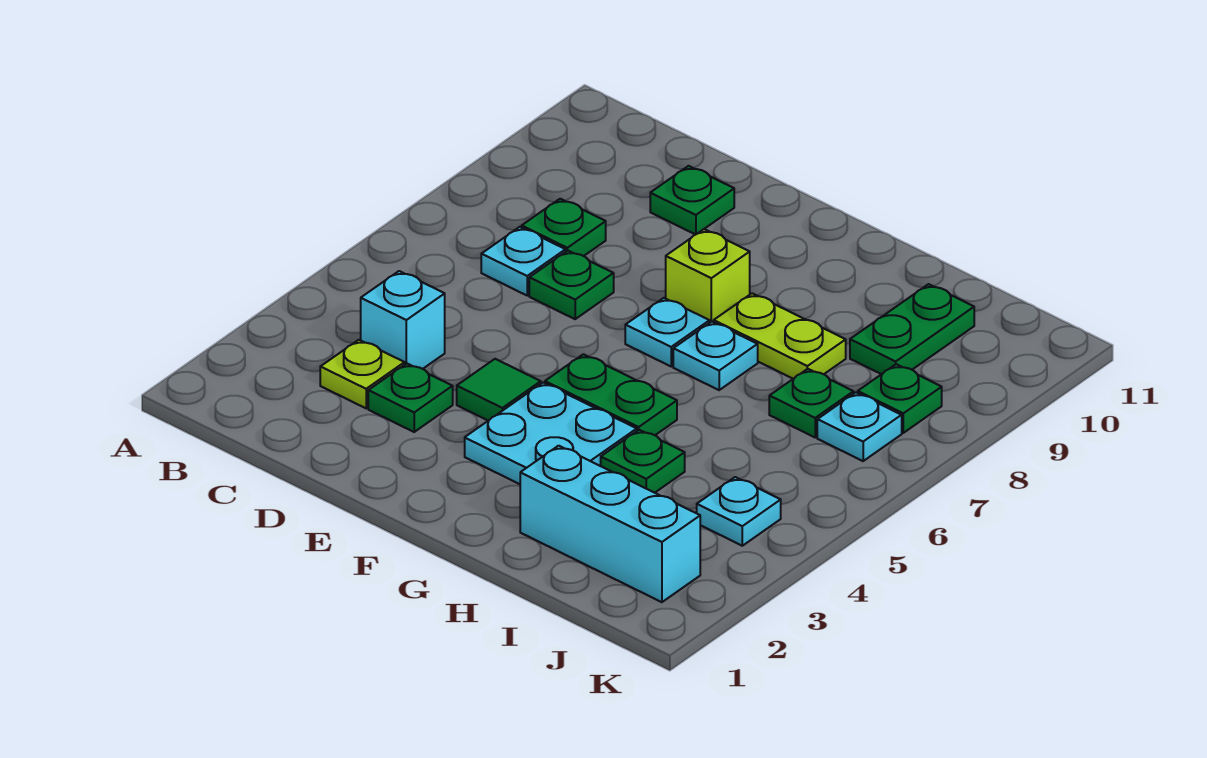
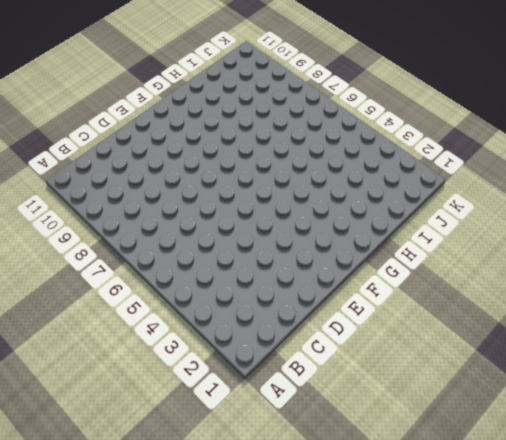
none -> lime plate C3 level 1
none -> cyan brick C4 level 1
none -> cyan plate C7 level 1

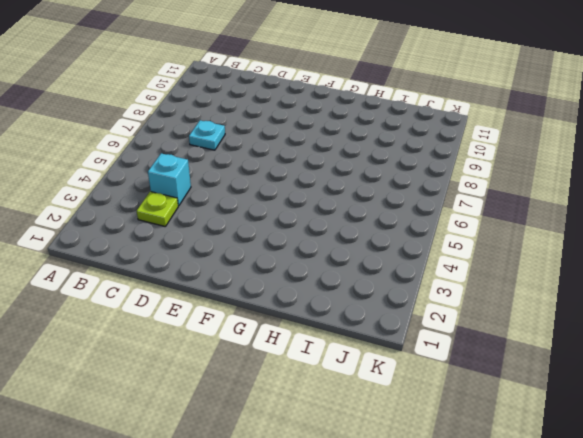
none -> green plate C8 level 1
none -> green plate D3 level 1
none -> green plate D7 level 1

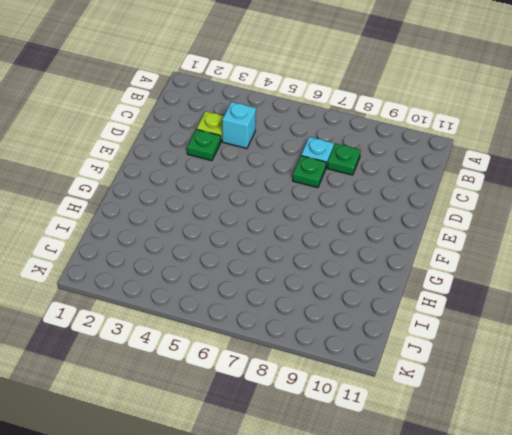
none -> green plate D10 level 1
none -> green tile E4 level 1
none -> cyan plate F3:G4 level 1

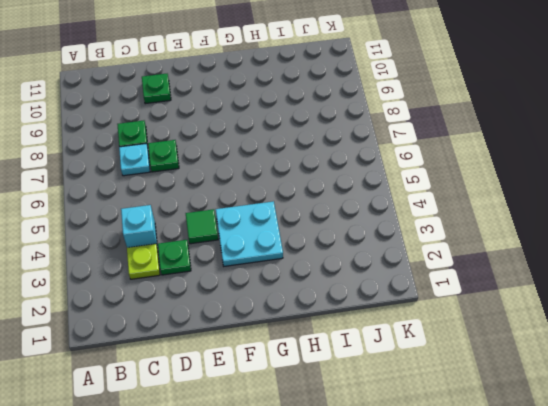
none -> green plate F5:G5 level 1
none -> cyan plate F7 level 1
none -> lime brick F8 level 1

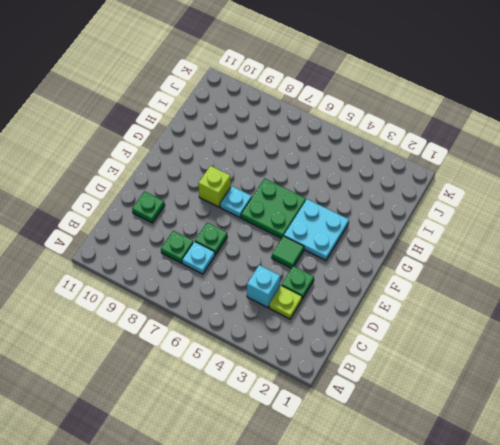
green plate F5:G6 level 1 -> green plate F5:G5 level 1
none -> cyan plate G7 level 1
none -> lime plate G8:H8 level 1
none -> cyan brick H2:J2 level 1

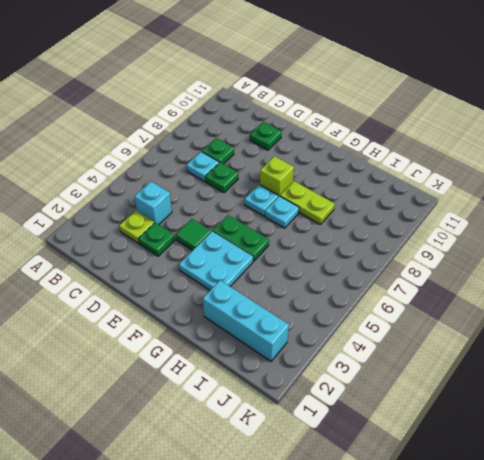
none -> green plate H4 level 1
none -> green plate I7 level 1
none -> green plate I9:I10 level 1

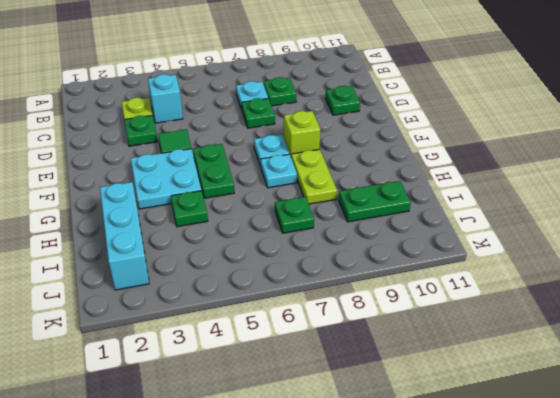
none -> cyan plate J4 level 1
none -> cyan plate J7 level 1
none -> green plate J8 level 1

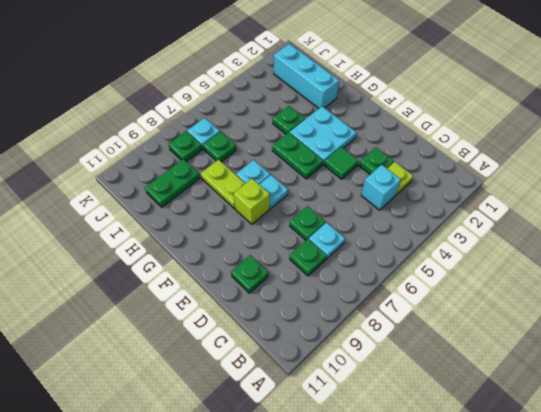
none -> cyan plate J4 level 1

